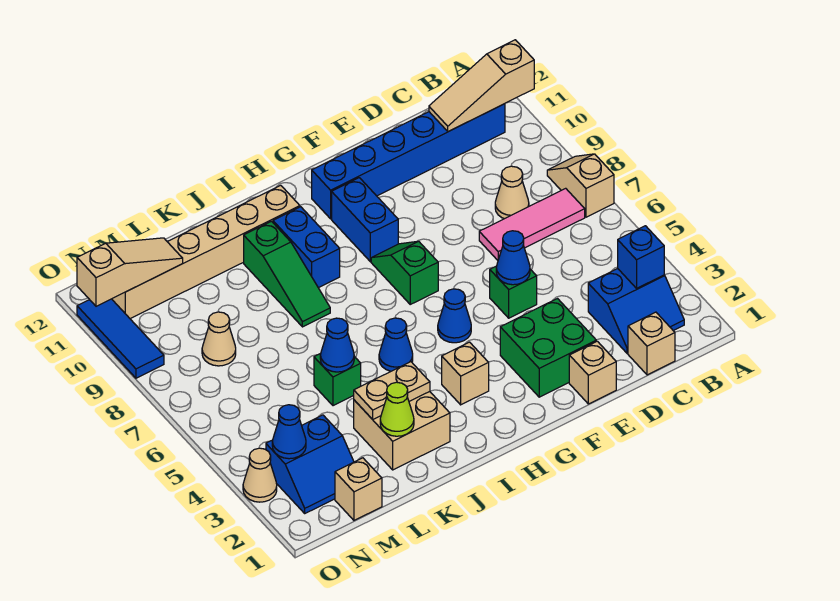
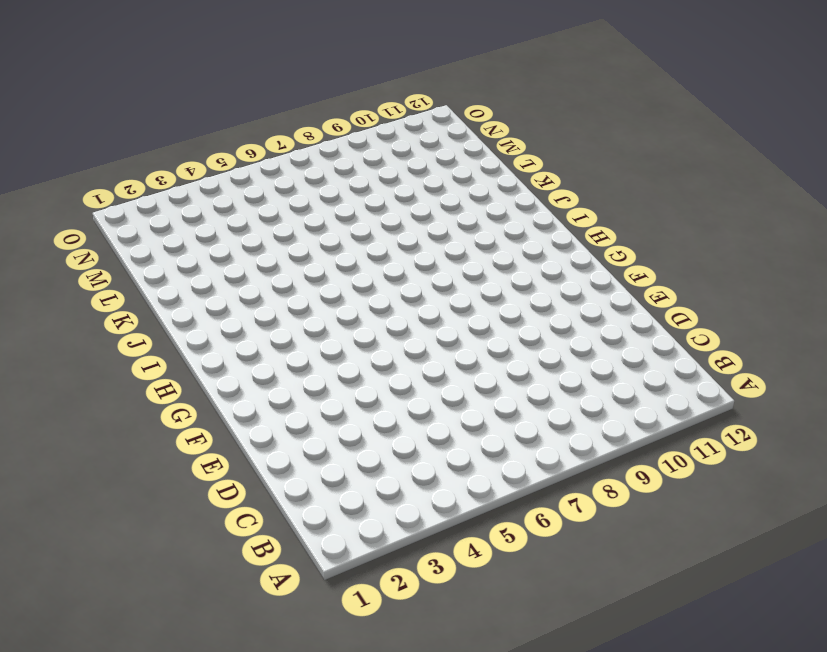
none -> tan slope A7:A8 level 1 top 7
none -> blue slope B2:C3 level 1 top 3
none -> pink tile B7:D7 level 1
none -> blue brick B11:G11 level 1

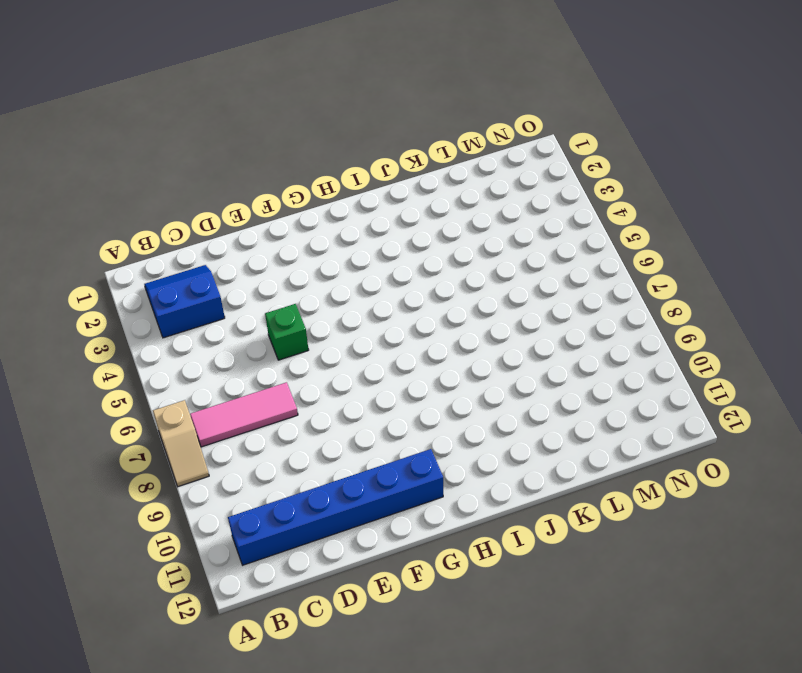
none -> tan brick C1 level 1
none -> tan cone C8 level 1
none -> tan brick E1 level 1
none -> green brick E2:F3 level 1

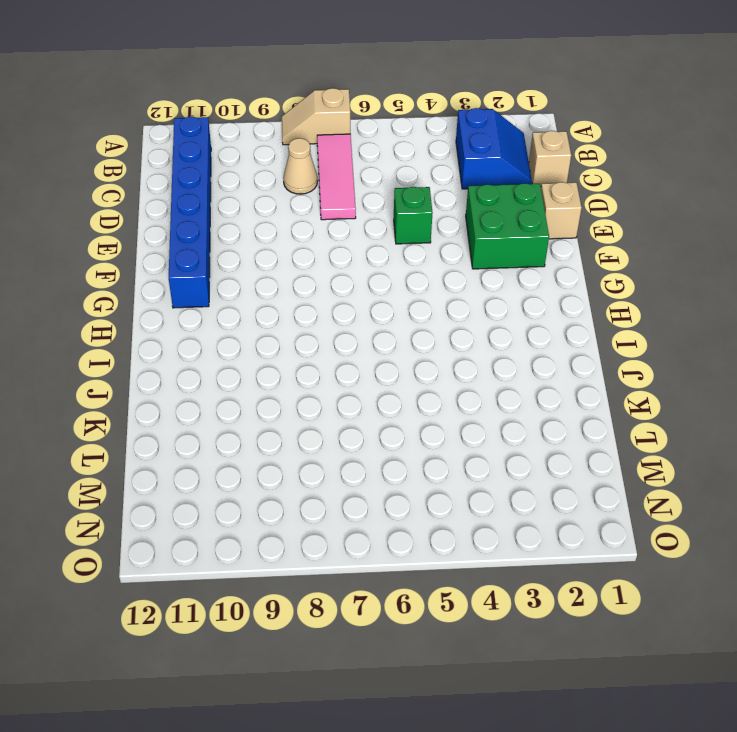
none -> blue cone G5 level 1
none -> green slope G7:G8 level 1 top 7
none -> blue brick G9:G10 level 1
none -> tan brick H3 level 1

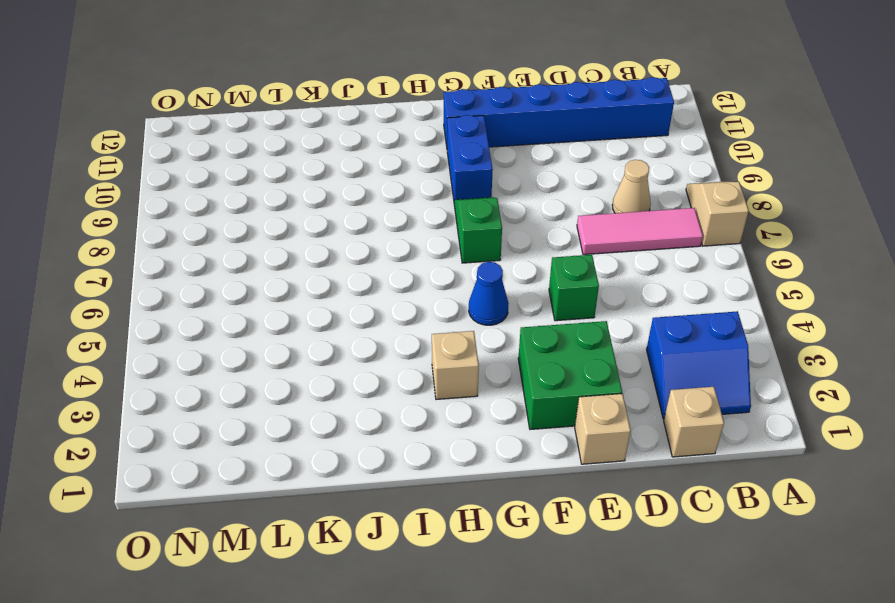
none -> blue cone I5 level 1
none -> blue brick I9:I10 level 1
none -> tan brick I11:N11 level 1
none -> tan brick J2:K3 level 1

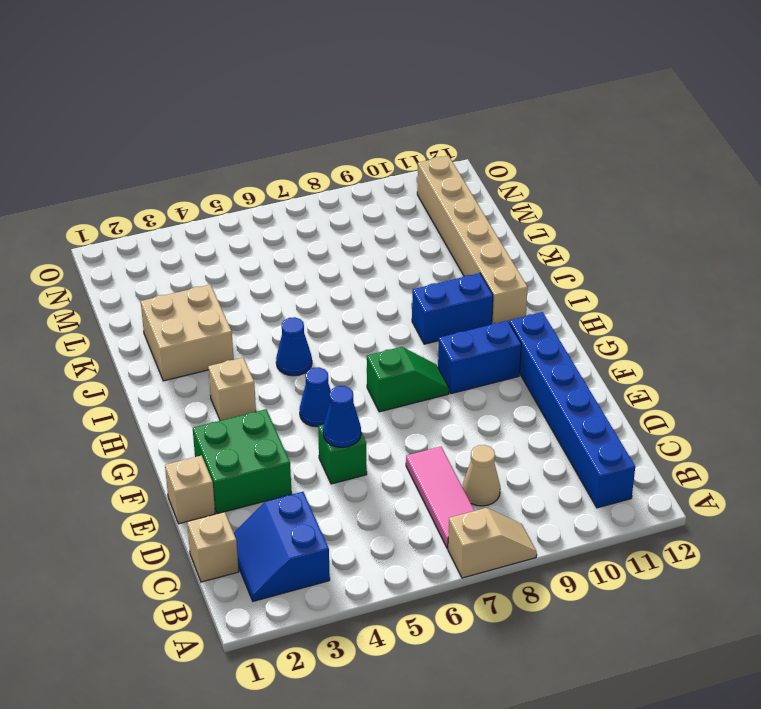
none -> green slope J8:J10 level 1 top 10
none -> green brick K5 level 1
none -> tan brick M1 level 1
none -> blue slope M2:N3 level 1 top 3

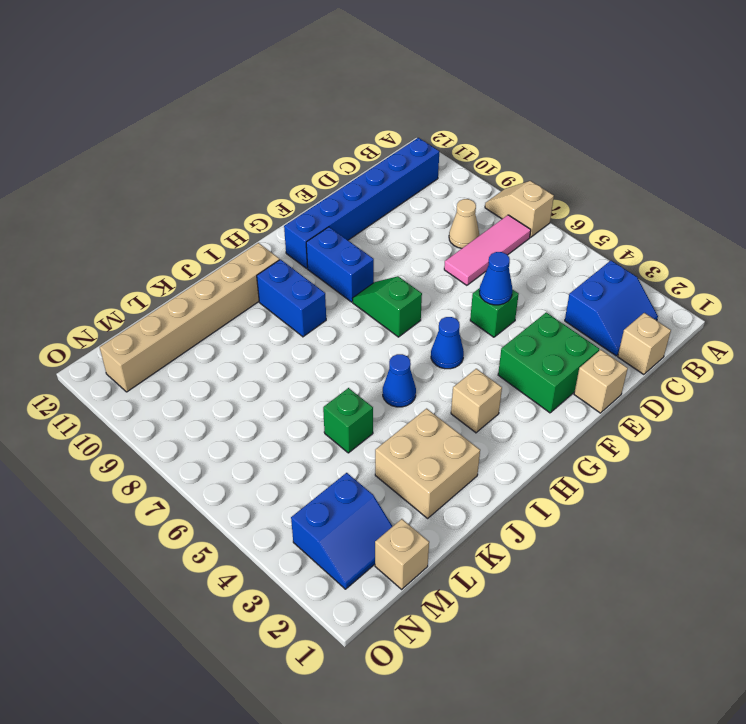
none -> green slope J8:J10 level 1 top 10
none -> tan cone M8 level 1
none -> tan cone O3 level 1
none -> blue tile O9:O11 level 1

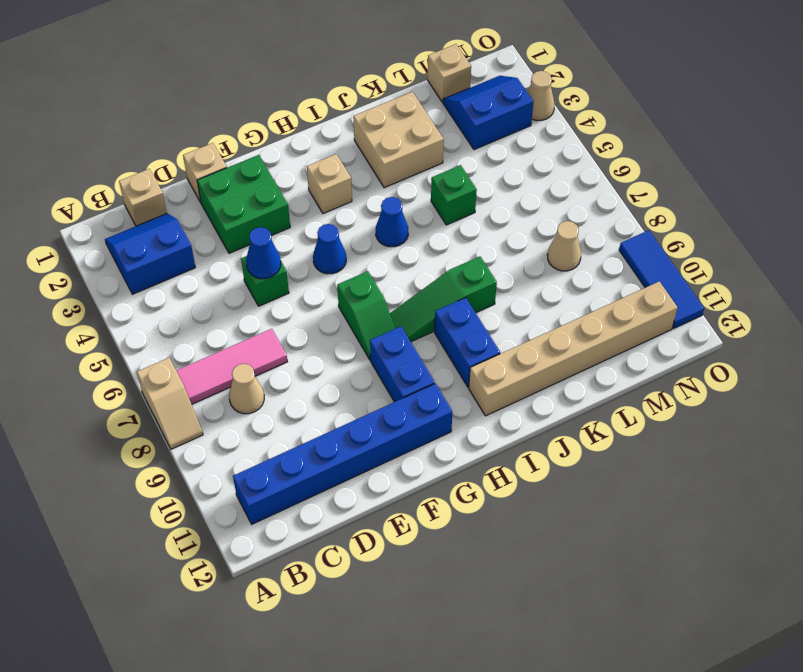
green slope H8:J8 level 1 top J -> green slope J8:J10 level 1 top 10
none -> tan slope A11:C11 level 2 top A
none -> blue brick B3 level 2
none -> tan plate J3:K3 level 2
none -> lime cone K2 level 2

